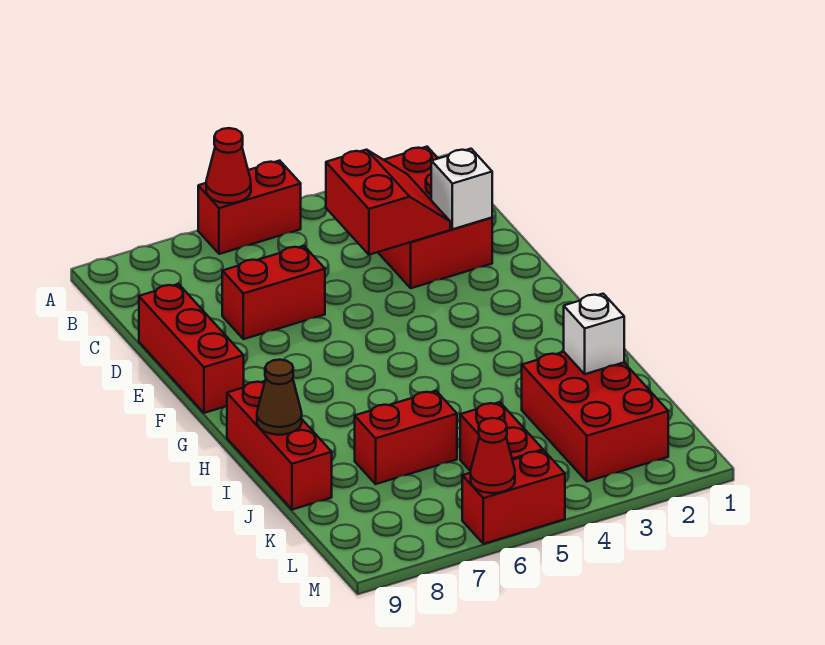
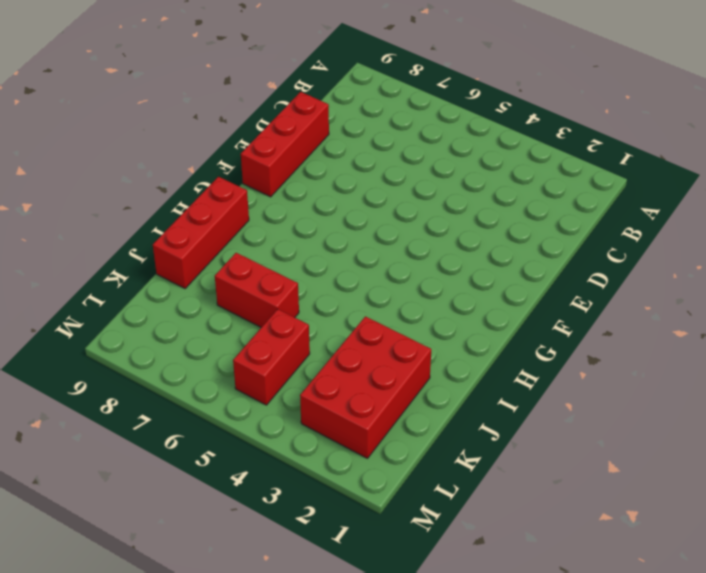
none -> red brick A5:A6 level 1
none -> red brick B2:D3 level 1
none -> red brick D6:D7 level 1

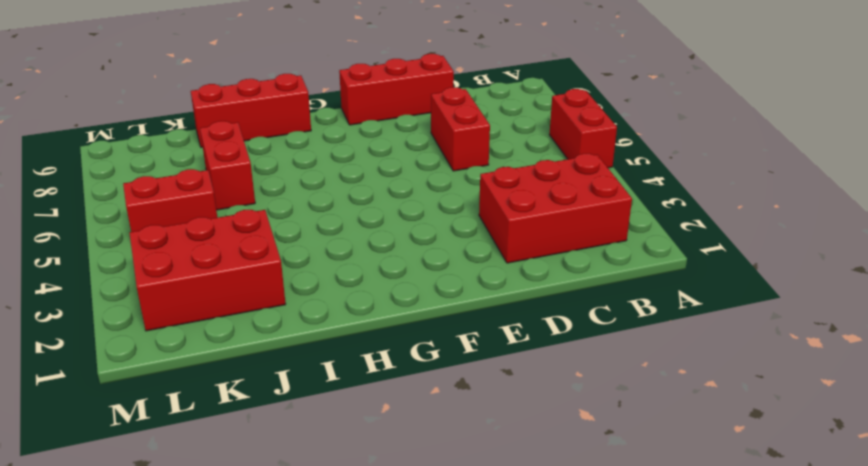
none -> red brick M5:M6 level 1
none -> red cone A6 level 2
none -> red slope C3:D4 level 2 top 4

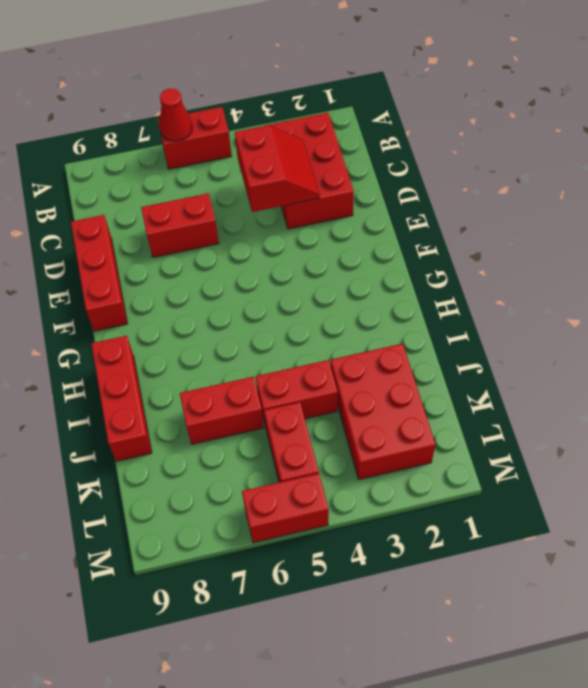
red brick J4:J5 level 1 -> none
none -> white brick D2 level 2
none -> brown cone I9 level 2
none -> white brick J2 level 2

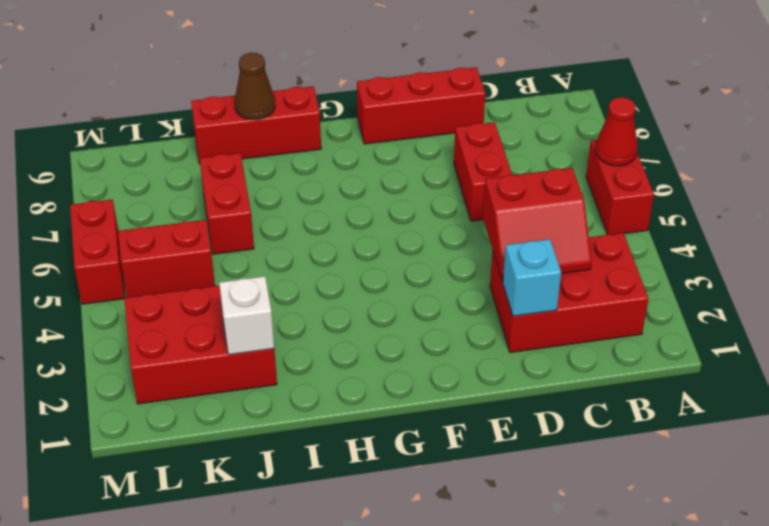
cyan brick D2 level 2 -> white brick D2 level 2
none -> red cone M6 level 2

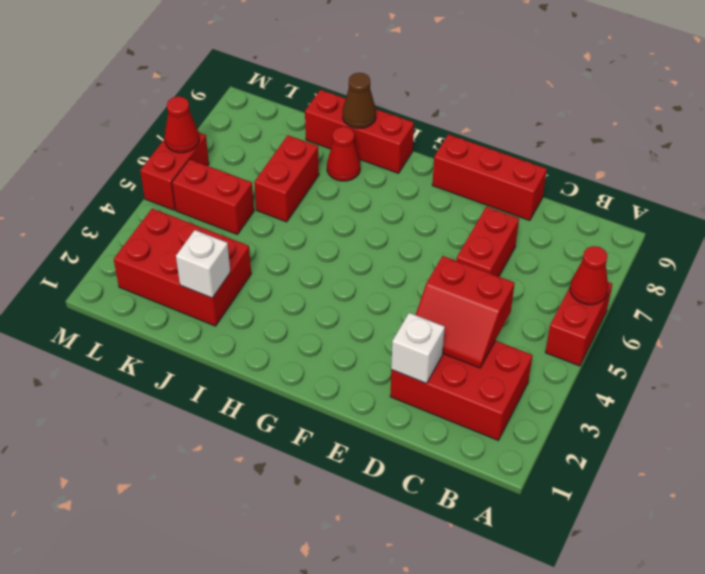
red cone I8 level 1 -> none

